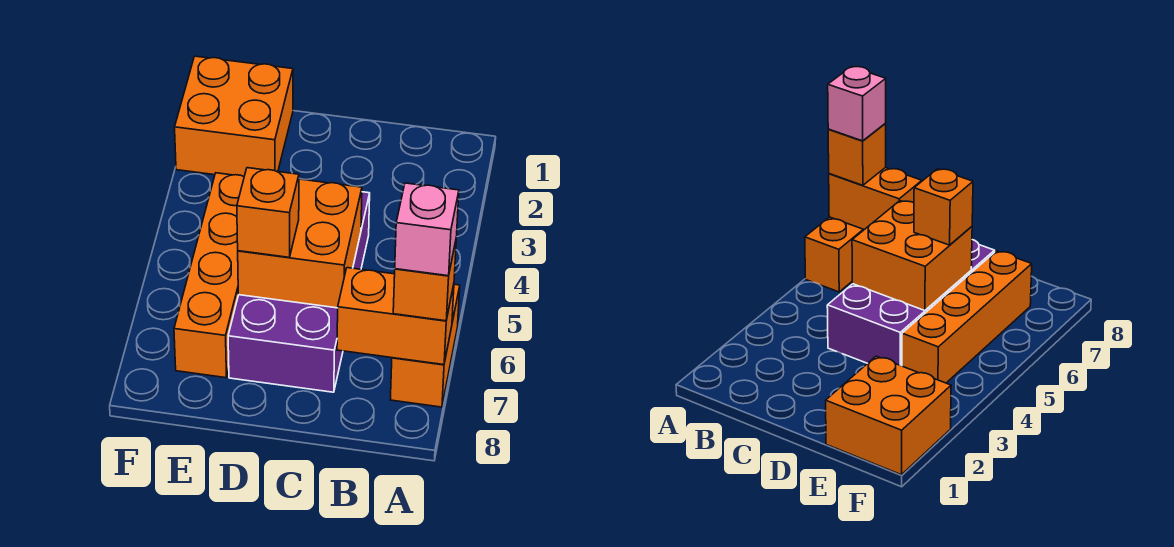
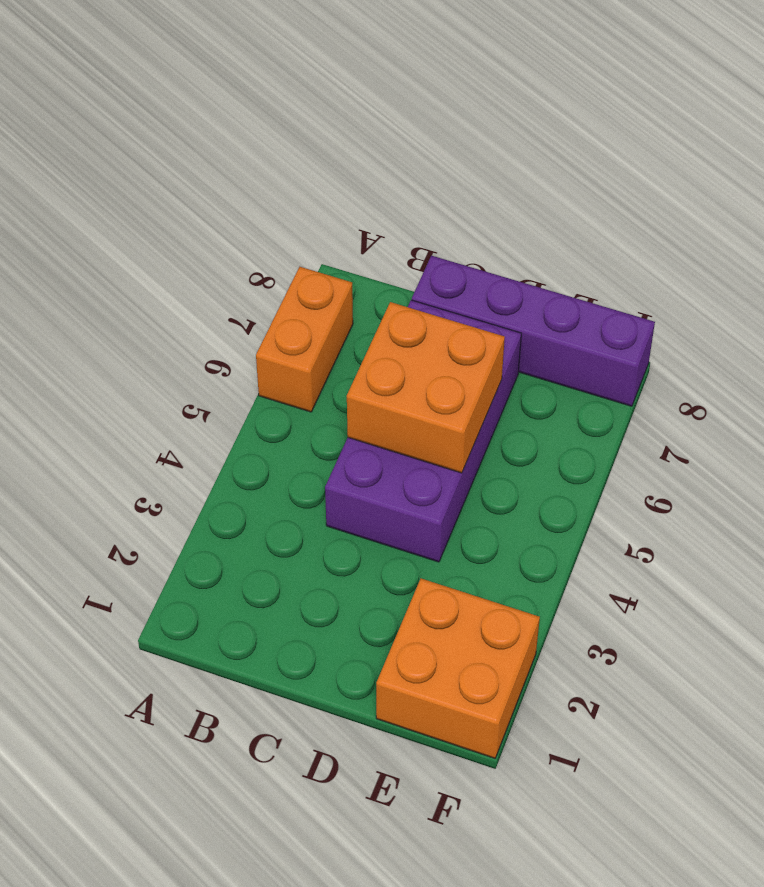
purple brick C8:F8 level 1 -> none
none -> orange brick E4:E7 level 1
none -> orange brick A7:B7 level 2

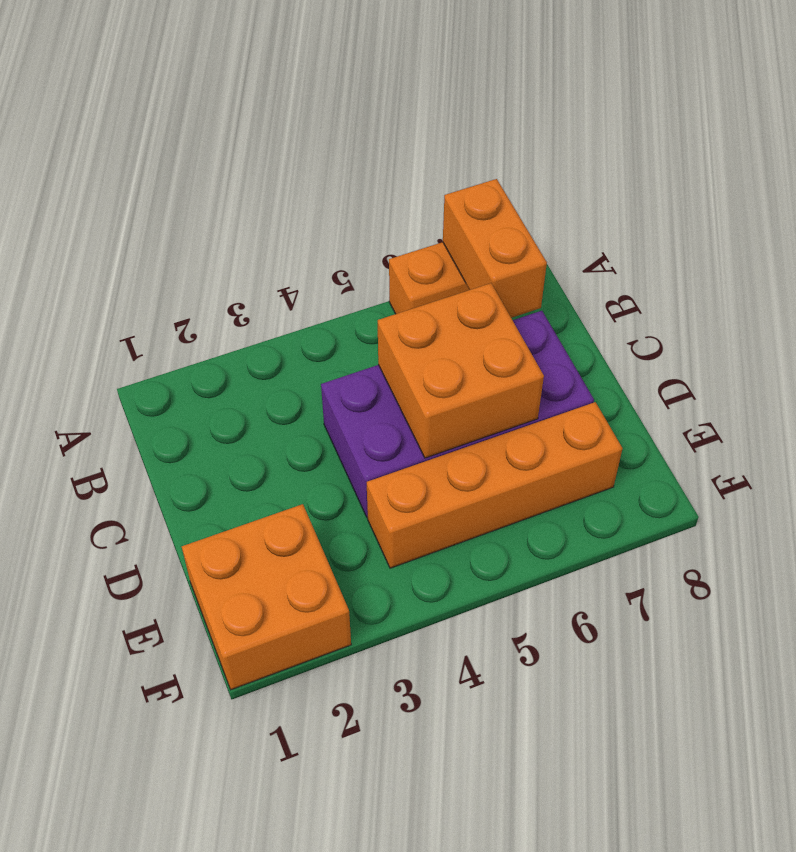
none -> orange brick A7 level 3
none -> orange brick D6 level 3

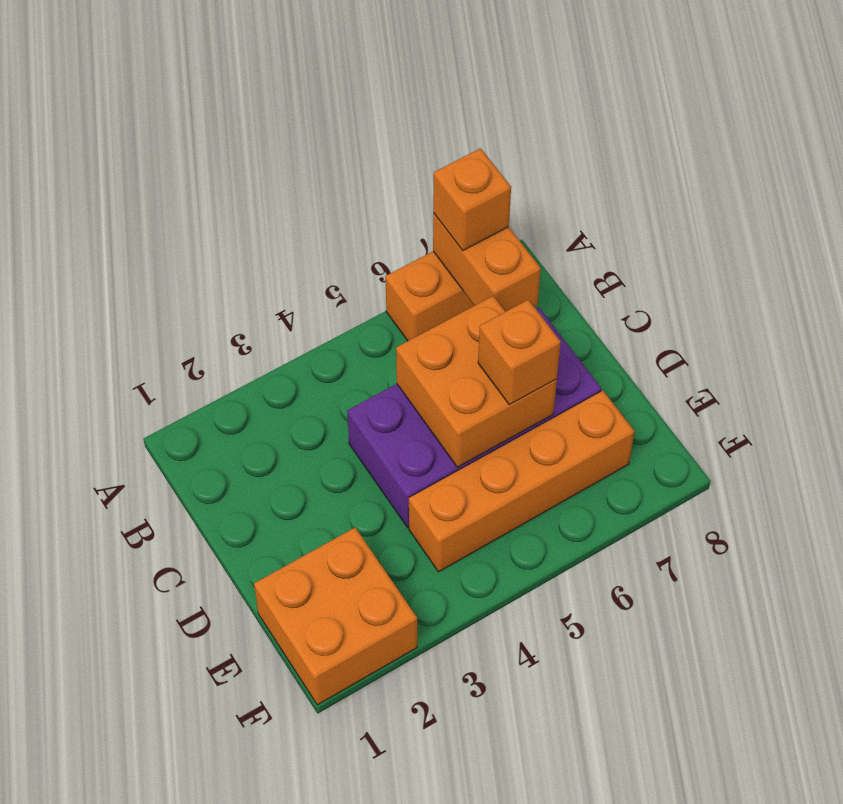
none -> pink brick A7 level 4

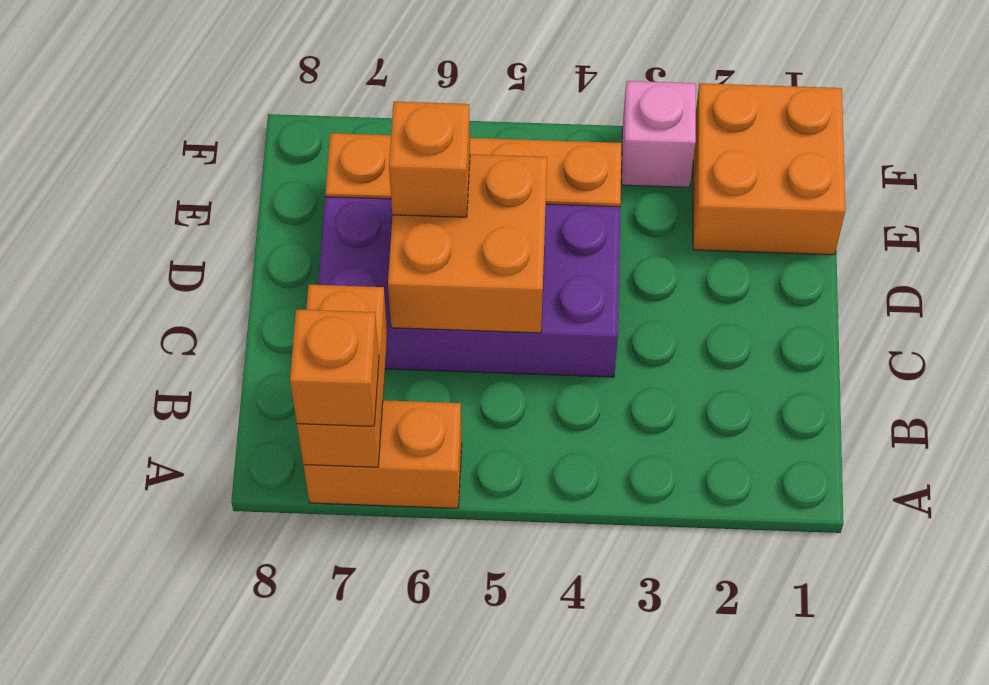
pink brick F3 level 1 -> pink brick A7 level 4

